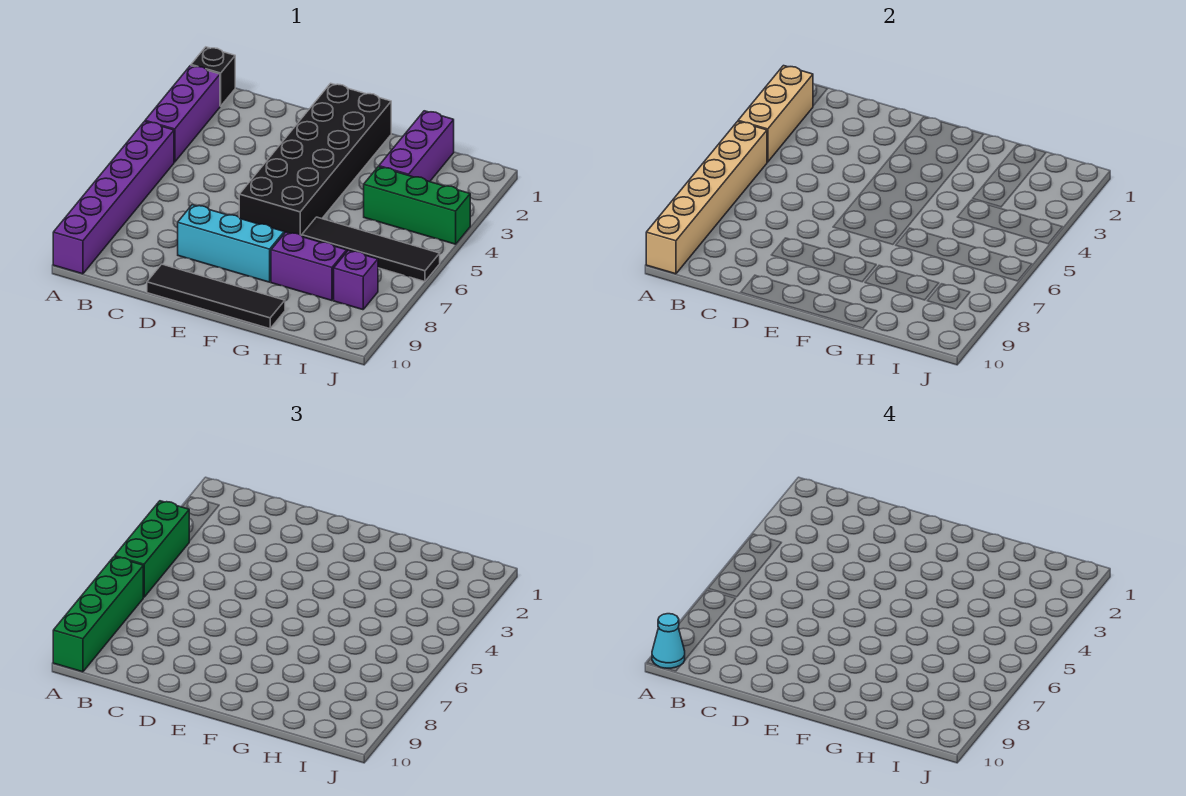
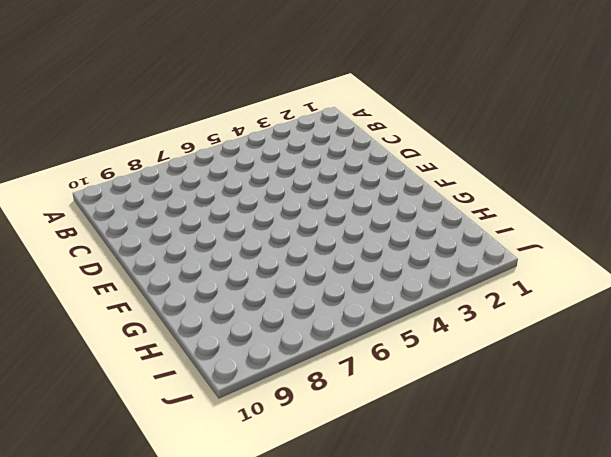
none -> black brick A1 level 1
none -> purple brick A2:A4 level 1
none -> purple brick A5:A10 level 1

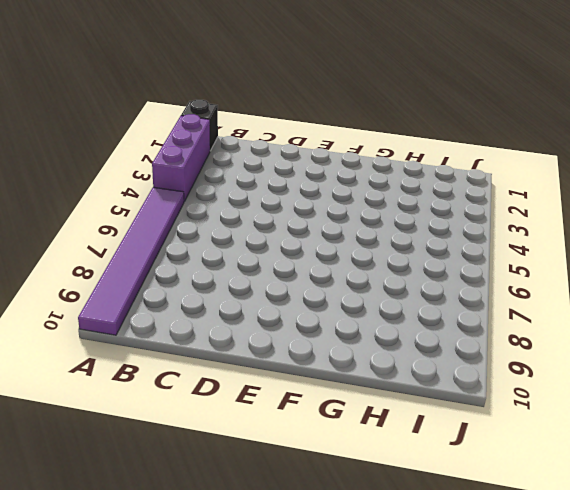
purple tile A5:A10 level 1 -> purple brick A5:A10 level 1
none -> cyan brick D8:F8 level 1
none -> black tile D10:G10 level 1
none -> black brick E1:F6 level 1

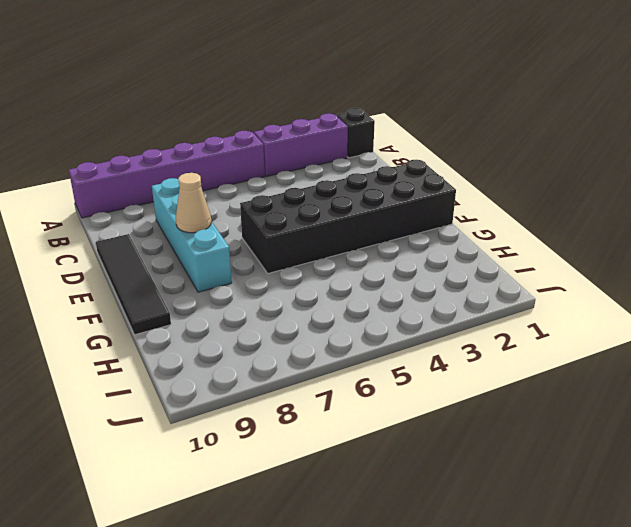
cyan brick C8:F8 level 1 -> cyan brick D8:F8 level 1
tan cone E8 level 2 -> none
none -> black tile G6:J6 level 1
none -> purple brick G8:H8 level 1
none -> purple brick H1:H3 level 1

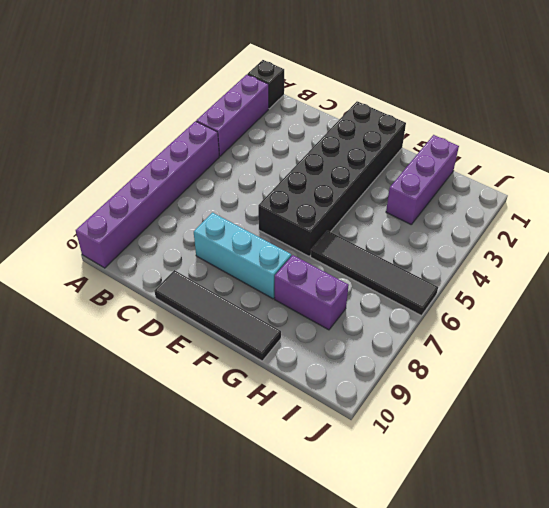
none -> green brick H4:J4 level 1
none -> purple brick I8 level 1
none -> tan brick A2:A4 level 2

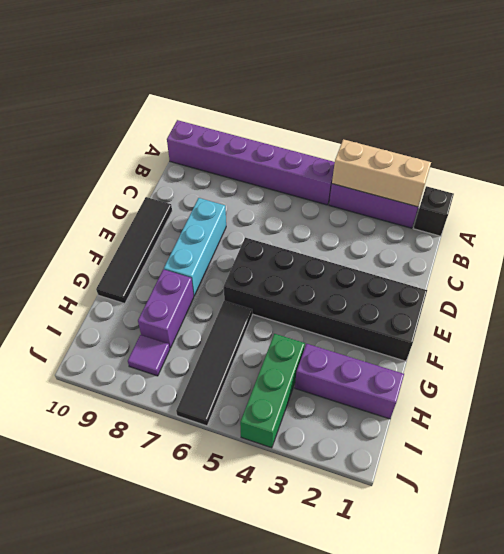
purple tile I8 level 1 -> purple brick I8 level 1
none -> tan brick A5:A10 level 2
none -> green brick A4:A6 level 3
none -> green brick A7:A10 level 3

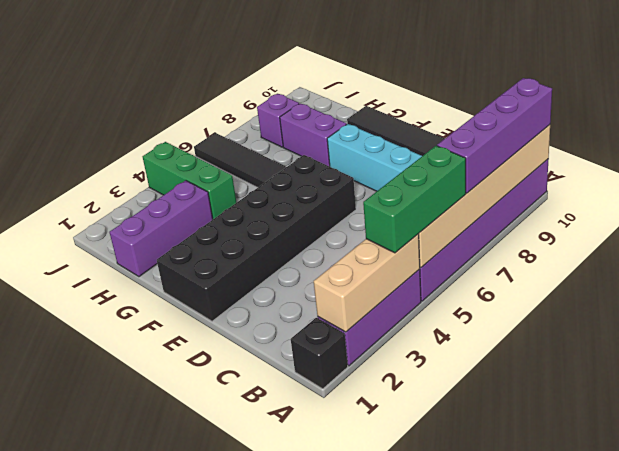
purple brick A7:A10 level 3 -> green brick A7:A10 level 3
none -> cyan cone A10 level 4

